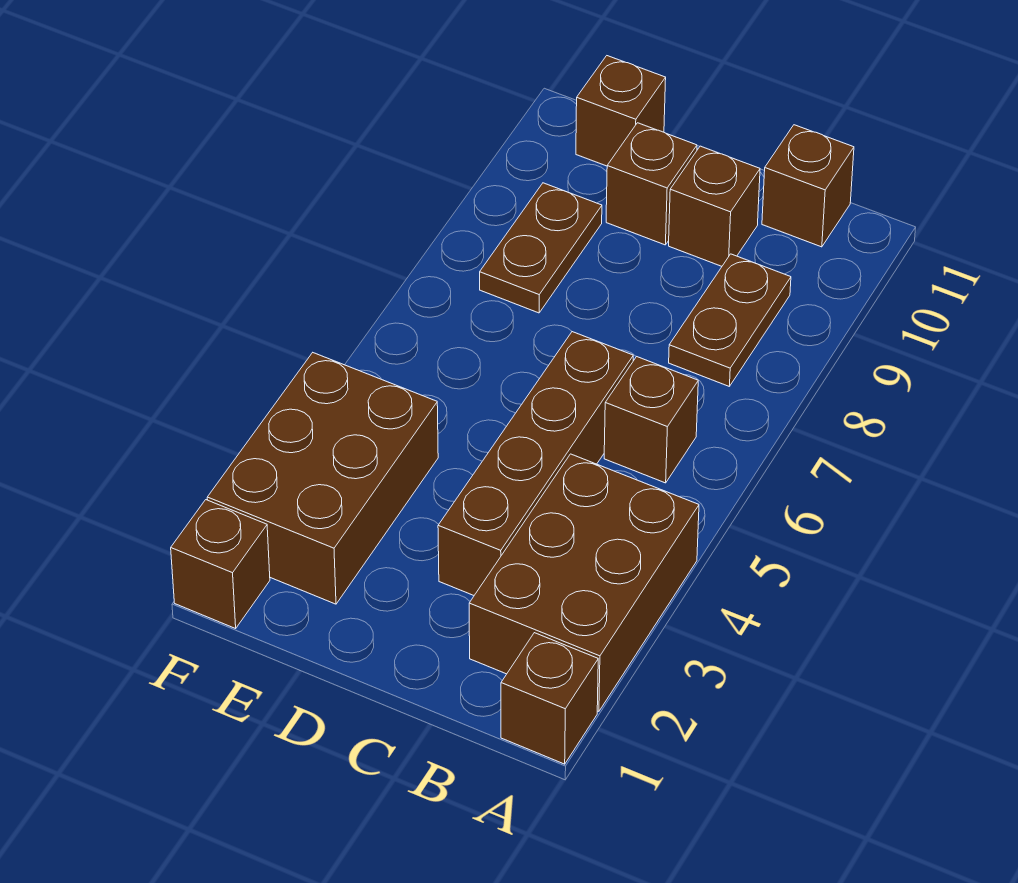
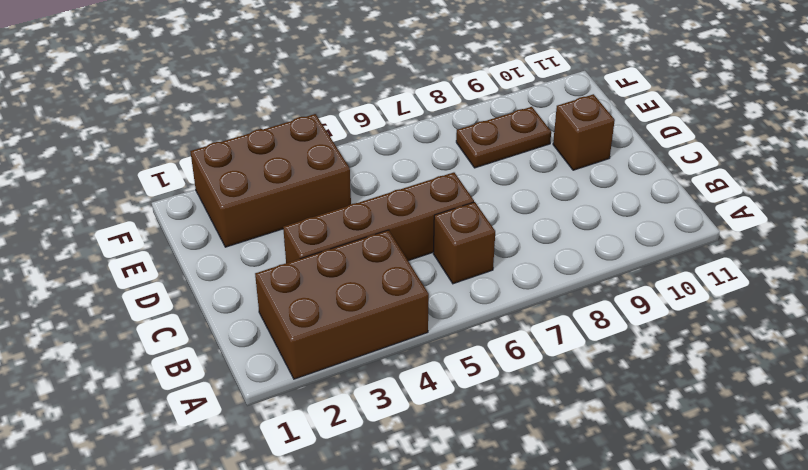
none -> brown brick A1 level 1
none -> brown plate B8:B9 level 1
none -> brown brick B11 level 1

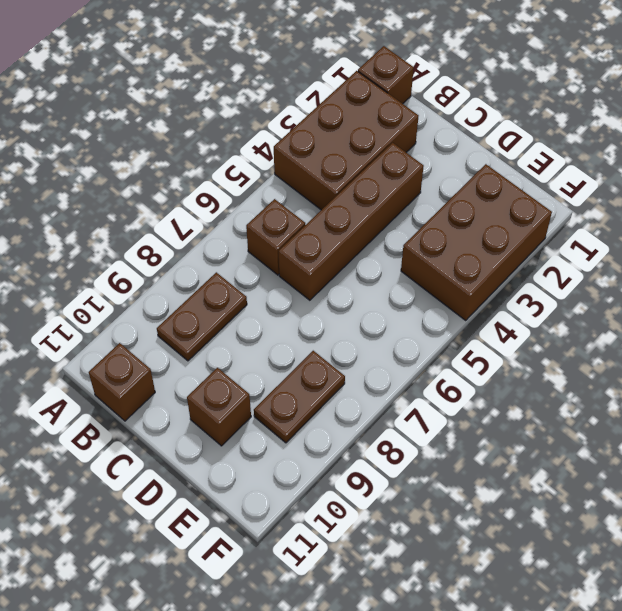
none -> brown brick C10 level 1
none -> brown brick E11 level 1
none -> brown brick F1 level 1

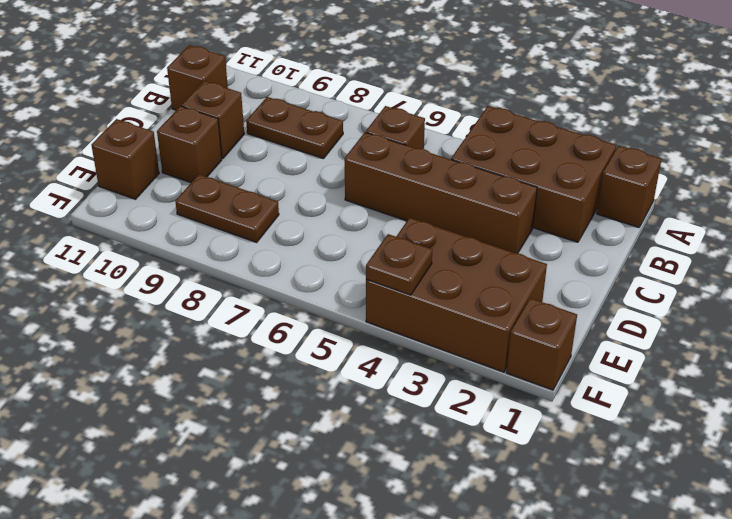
brown plate F4 level 2 -> none

